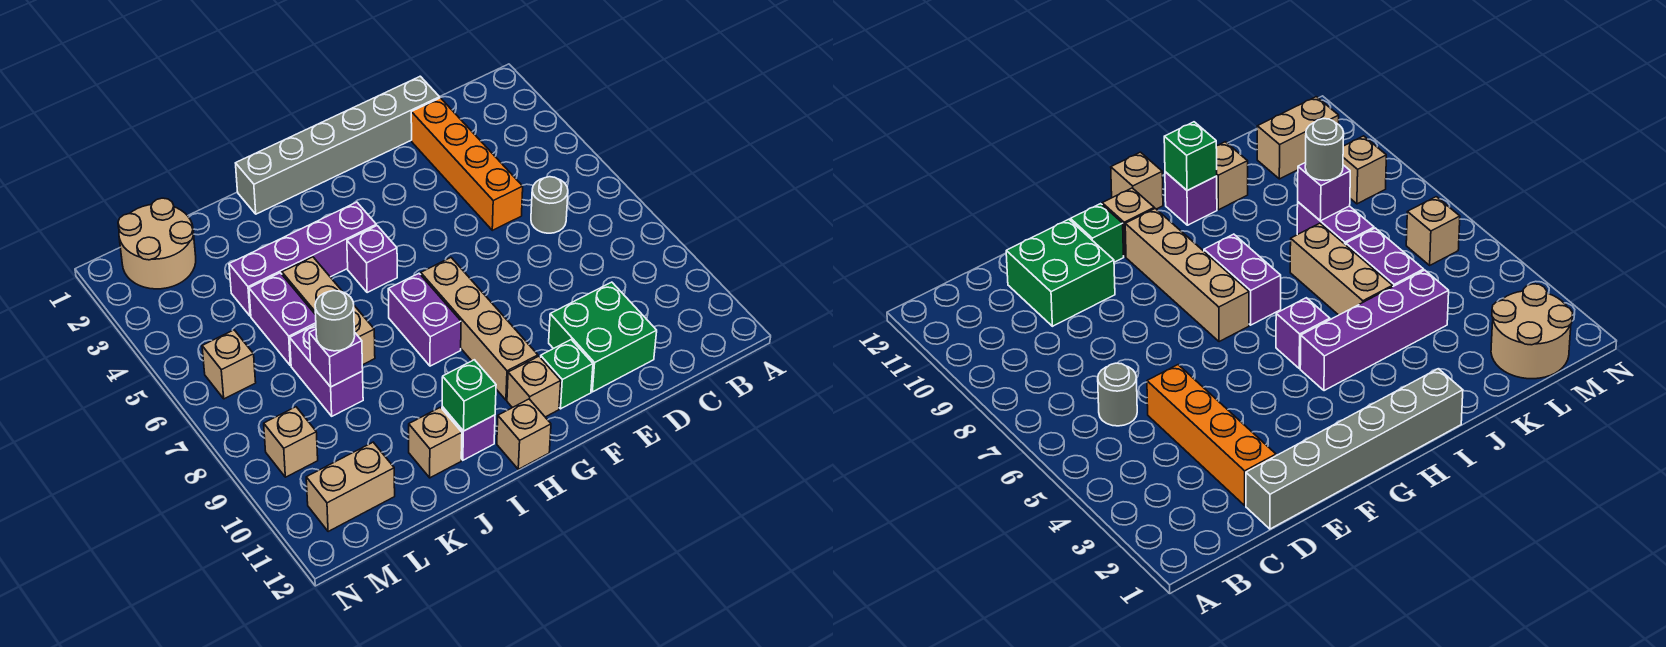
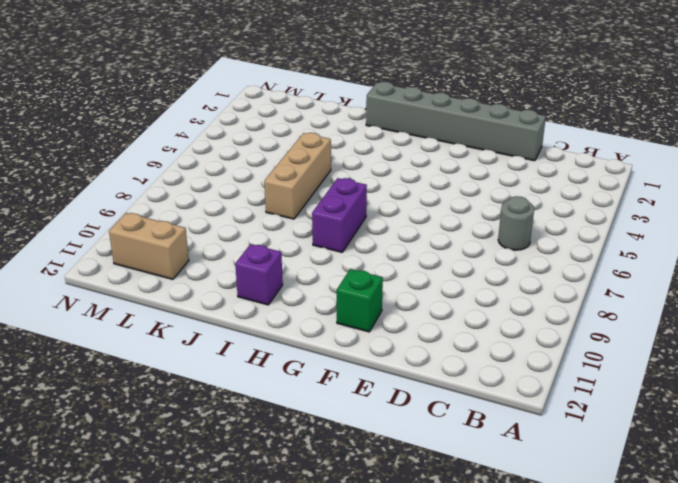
none -> orange brick D2:D5 level 1
none -> green brick D10:E11 level 1
none -> tan brick G7:G10 level 1

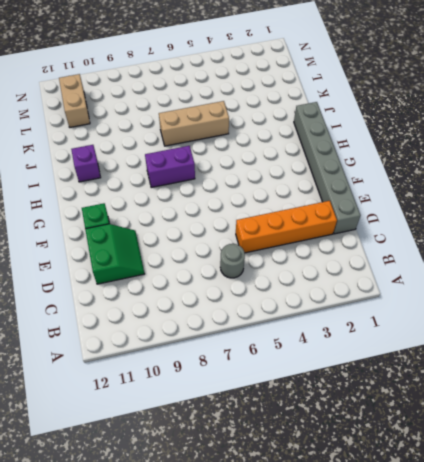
green slope D10:E11 level 1 top 11 -> green brick D10:E11 level 1
none -> tan brick G7:G10 level 1
none -> tan brick G11 level 1
none -> purple brick H4:K4 level 1

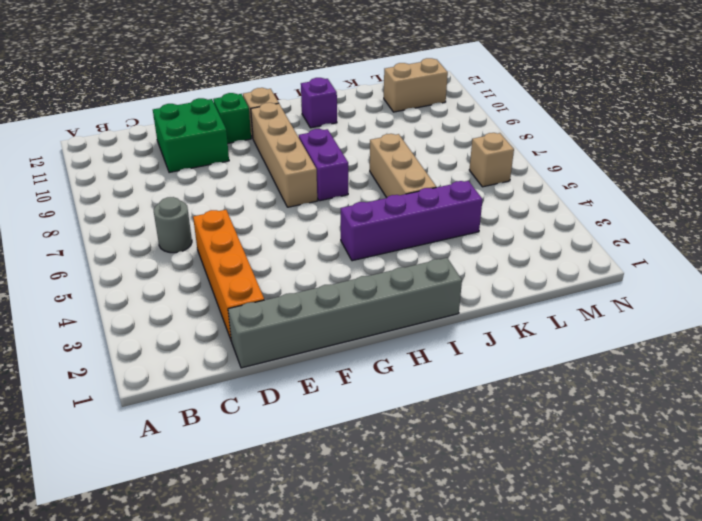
none -> purple brick H5 level 1
none -> tan brick H12 level 1
none -> tan brick J11 level 1

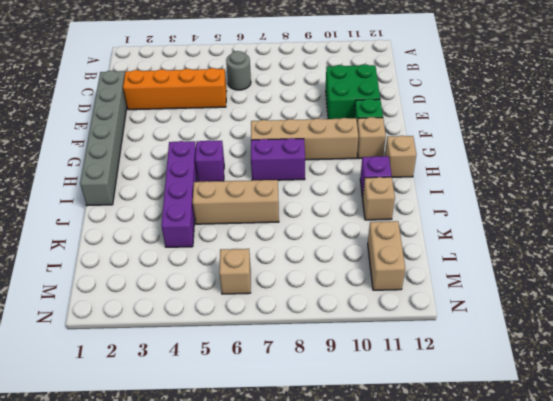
none -> purple brick K5:K6 level 1
none -> purple brick K7:K8 level 1
none -> tan round brick L1:M2 level 1

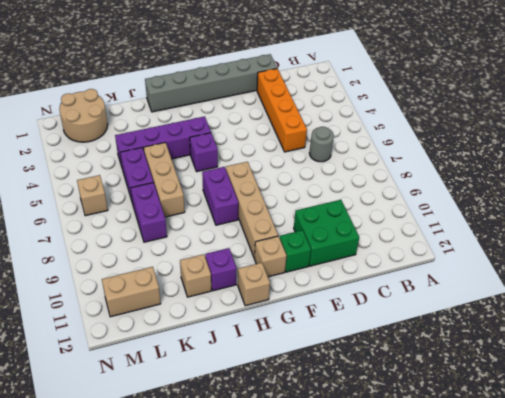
none -> tan brick M9 level 1
none -> green brick I11 level 2
none -> purple brick K8 level 2

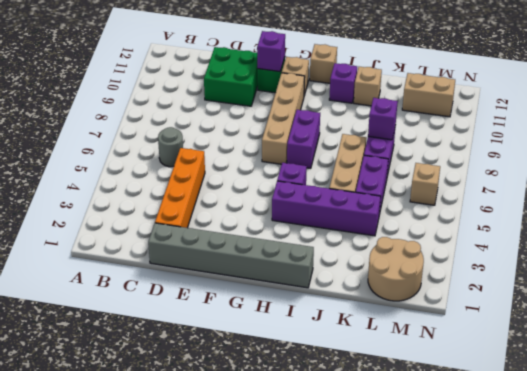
purple brick F11 level 2 -> none
none -> tan brick M9 level 1
none -> green brick I11 level 2
none -> grey round brick K8 level 3

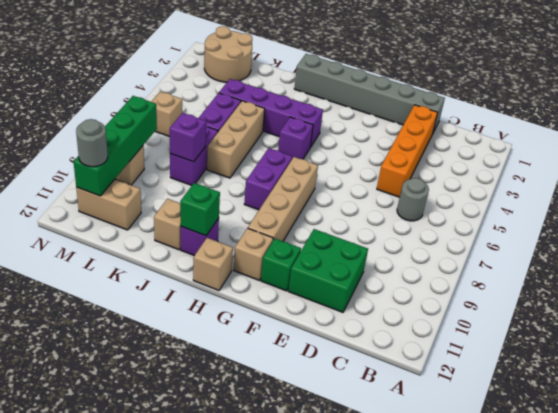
green brick M8:M11 level 2 -> none
grey round brick M11 level 3 -> grey round brick K8 level 3

